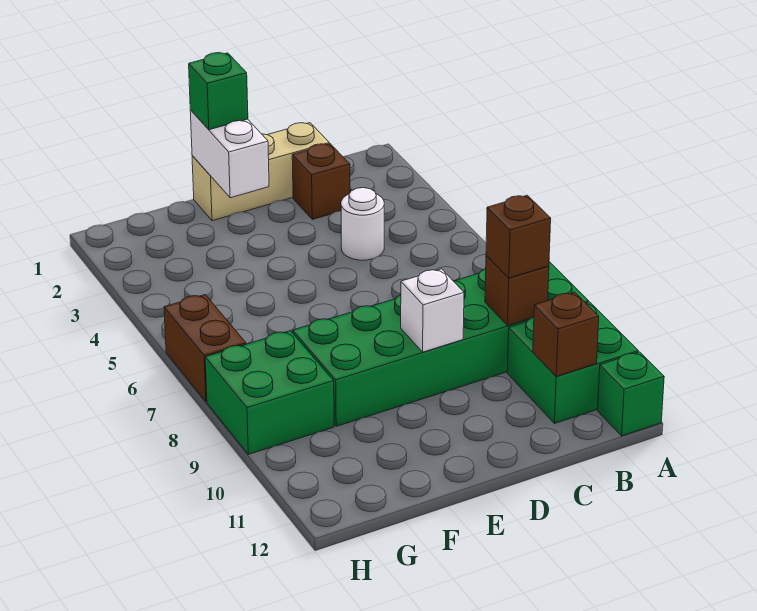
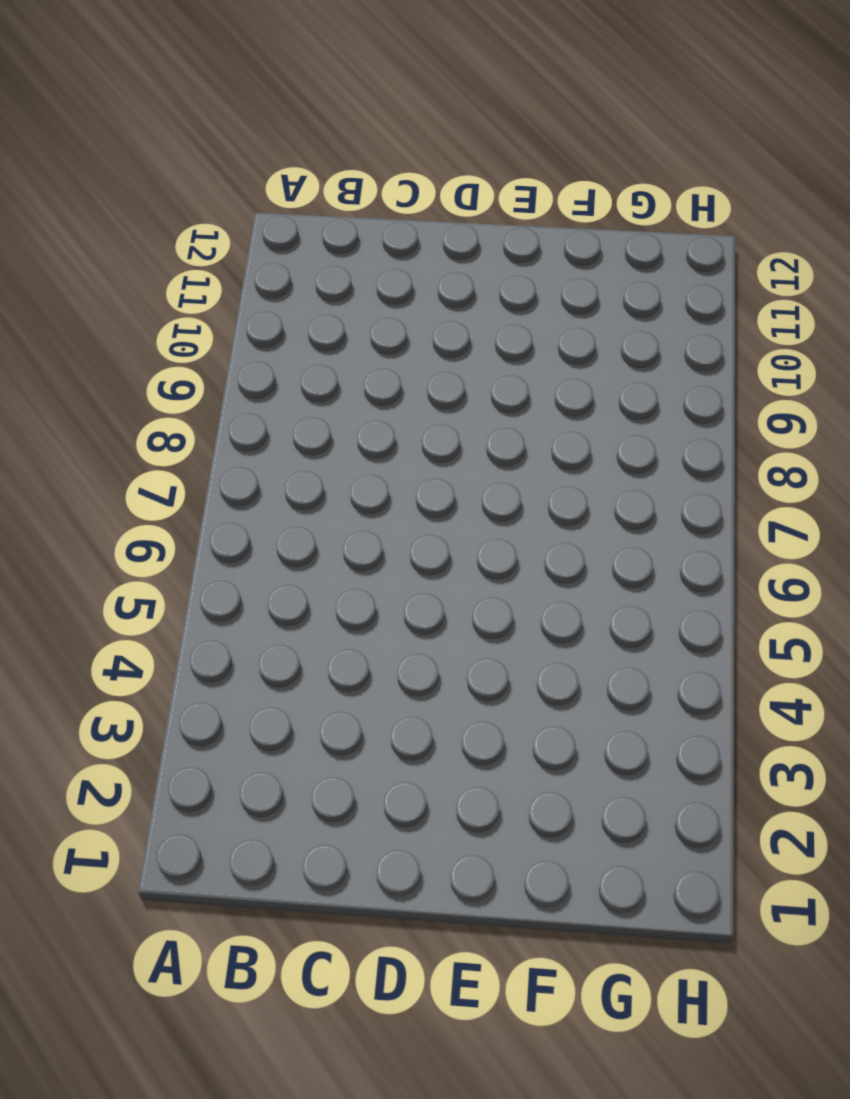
none -> green brick A8:F9 level 1
none -> green brick A10:B11 level 1
none -> green brick A12 level 1

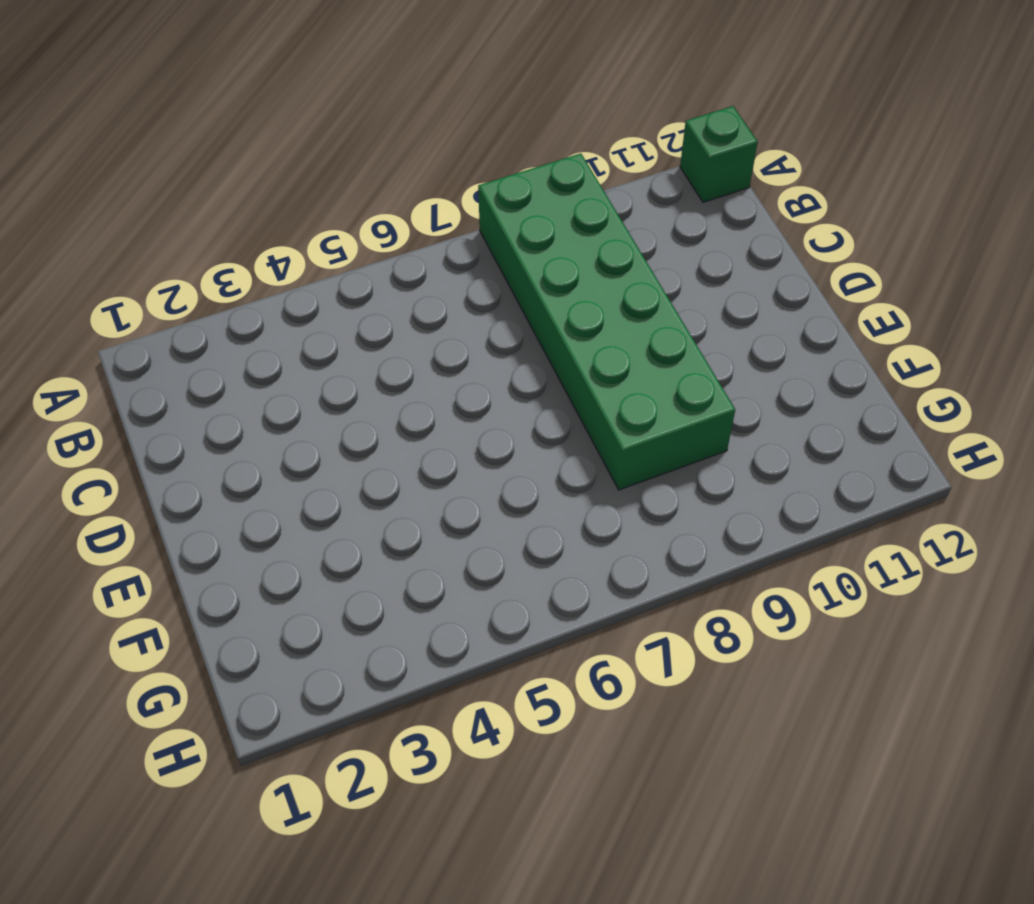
none -> green brick A10:B11 level 1
none -> tan brick C1:E1 level 1
none -> brown brick C2 level 1

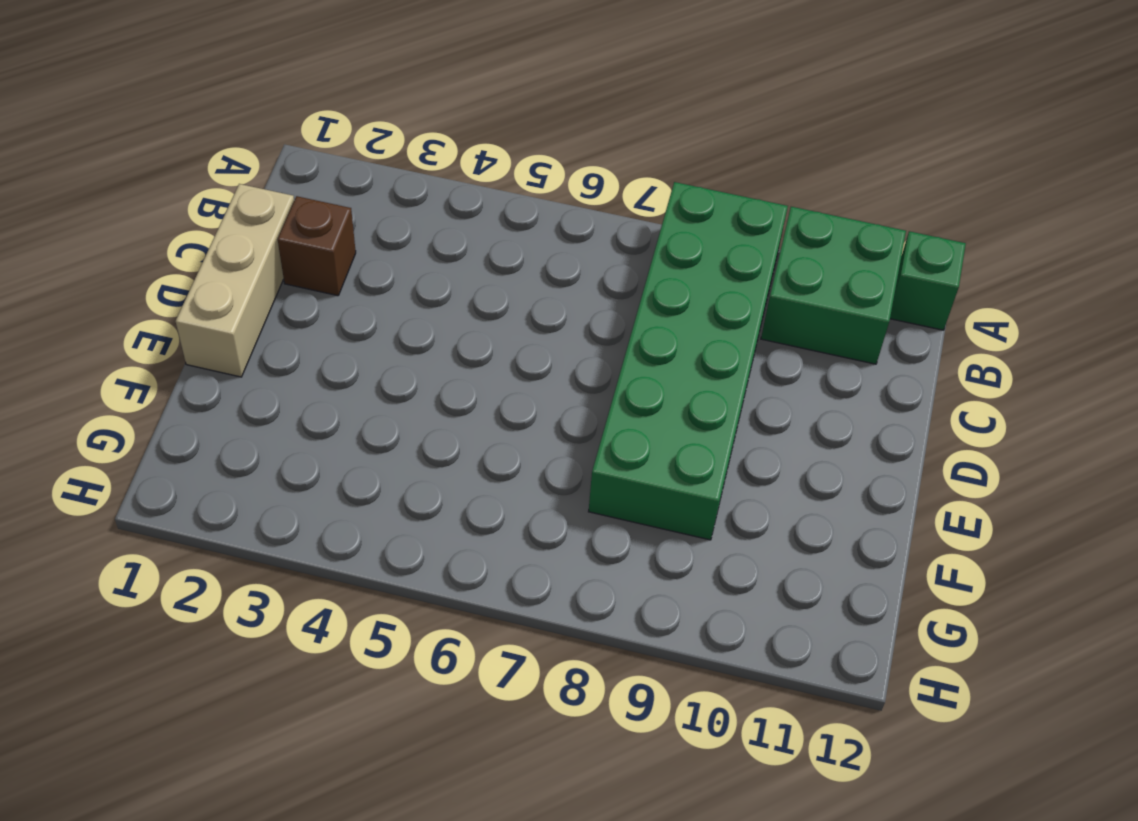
none -> white round brick C4 level 1
none -> green brick G8:H9 level 1
none -> brown brick H6:H7 level 1

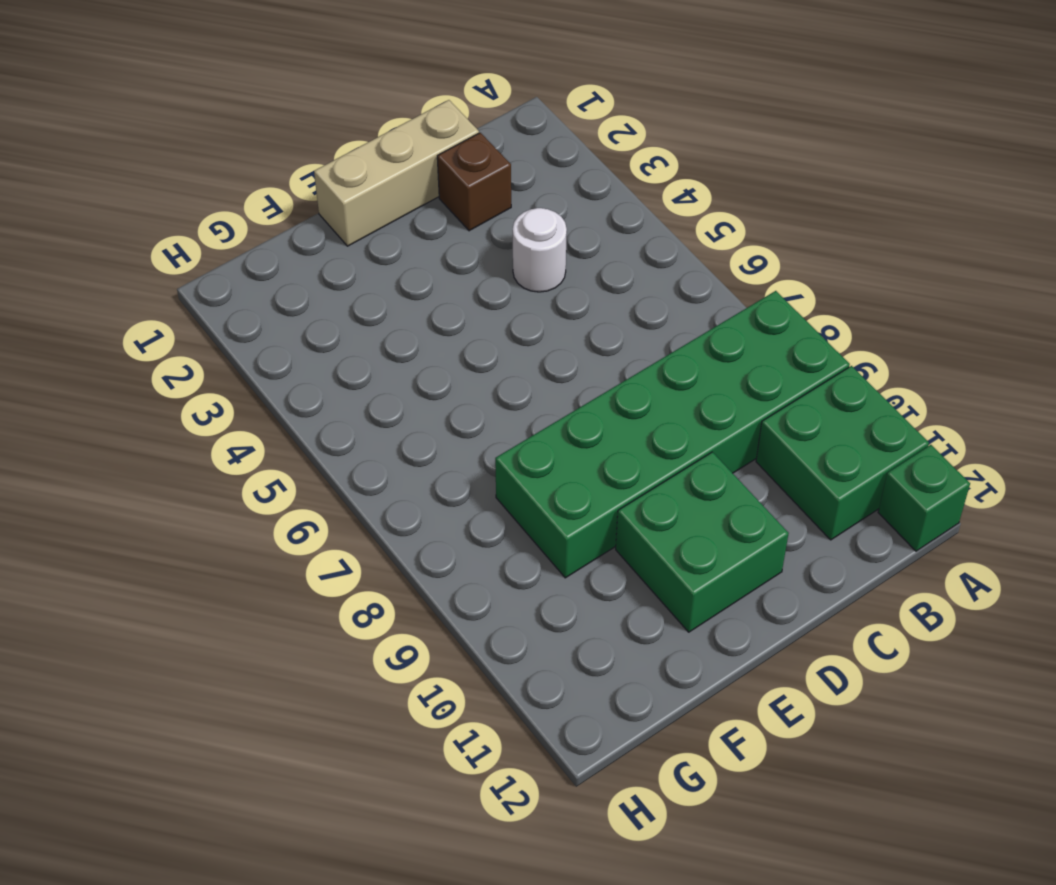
green brick D10:E11 level 1 -> green brick G8:H9 level 1
none -> brown brick H6:H7 level 1
none -> brown brick B9 level 2
none -> brown brick B11 level 2

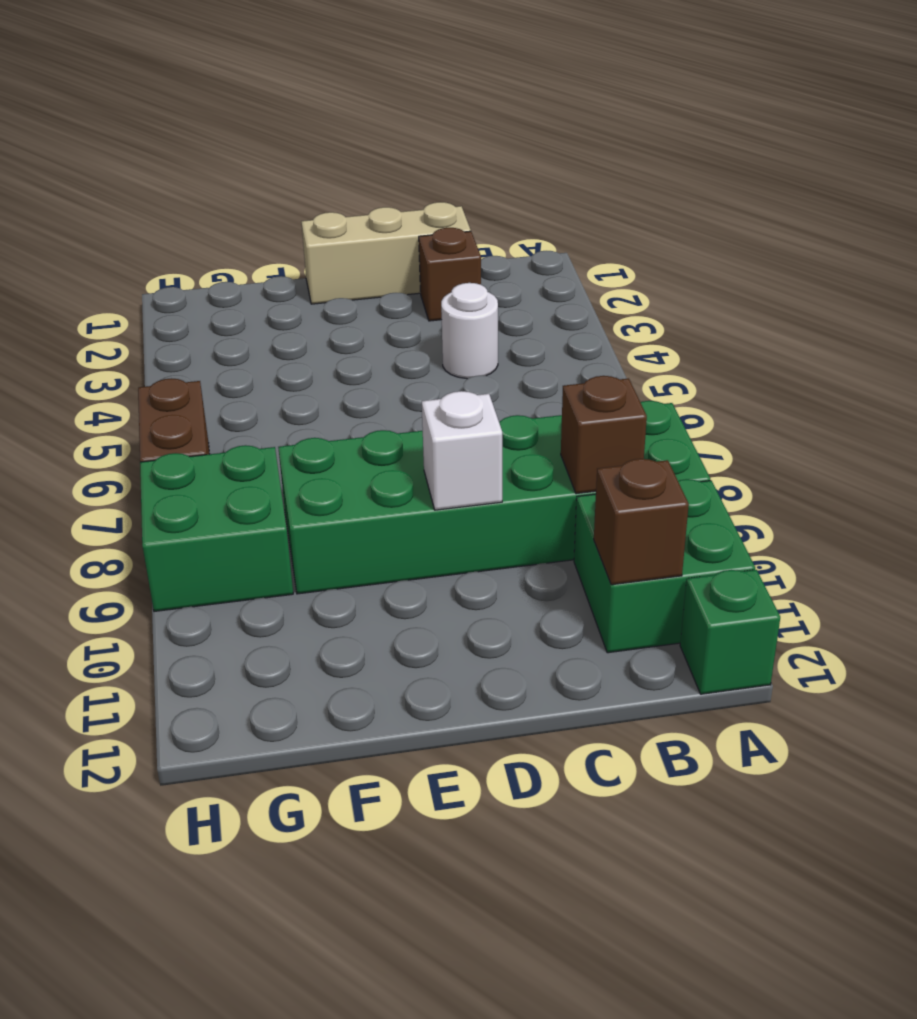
none -> white brick E1:E2 level 2
none -> brown brick B9 level 3
none -> green brick E1 level 3

